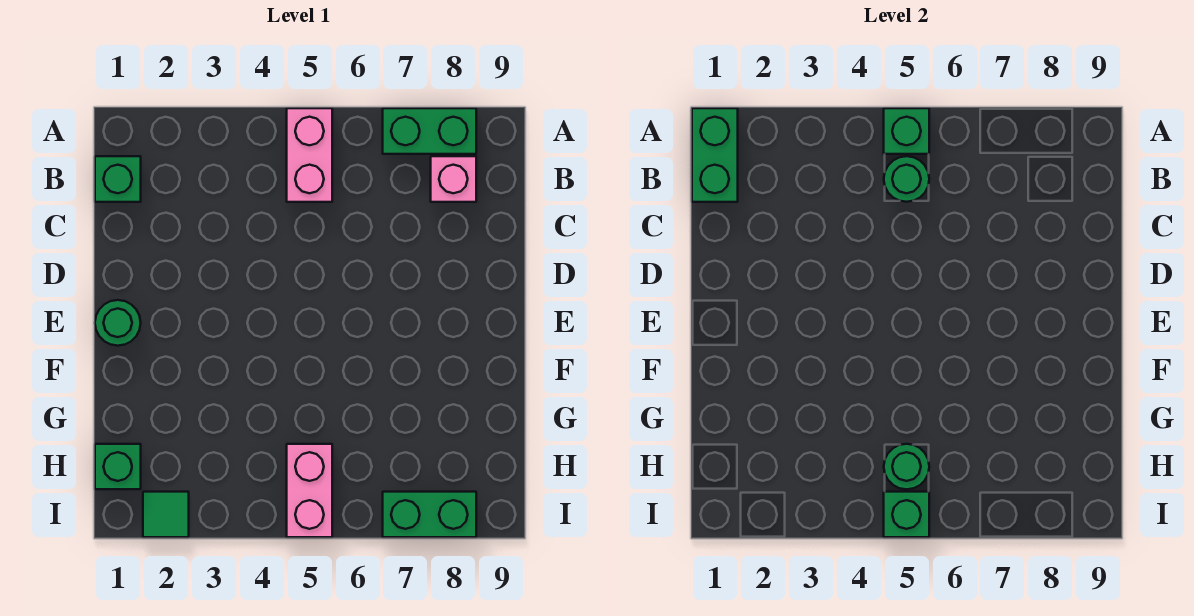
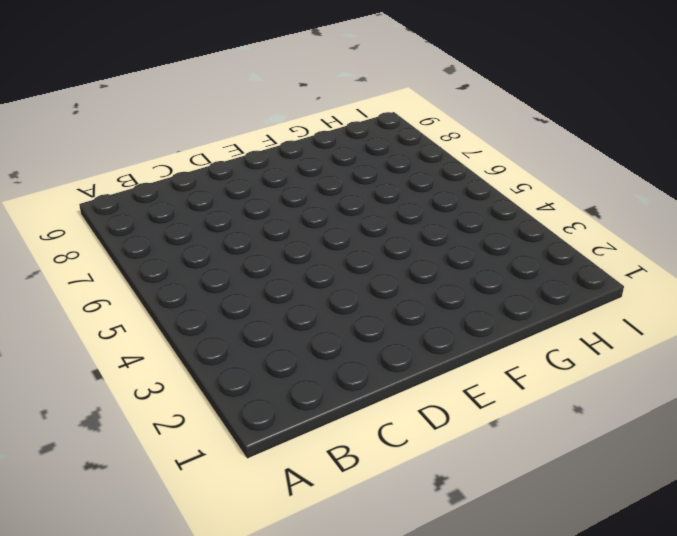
none -> pink brick A5:B5 level 1
none -> green brick A7:A8 level 1
none -> green brick B1 level 1

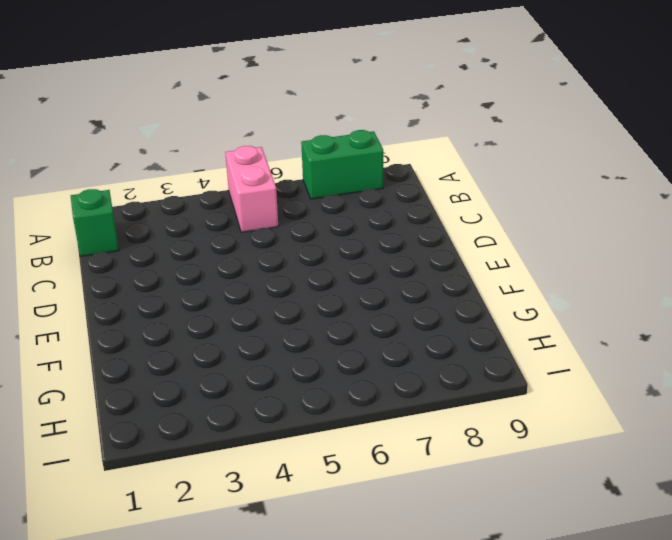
none -> pink brick B8 level 1
none -> green round brick E1 level 1
none -> green brick H1 level 1

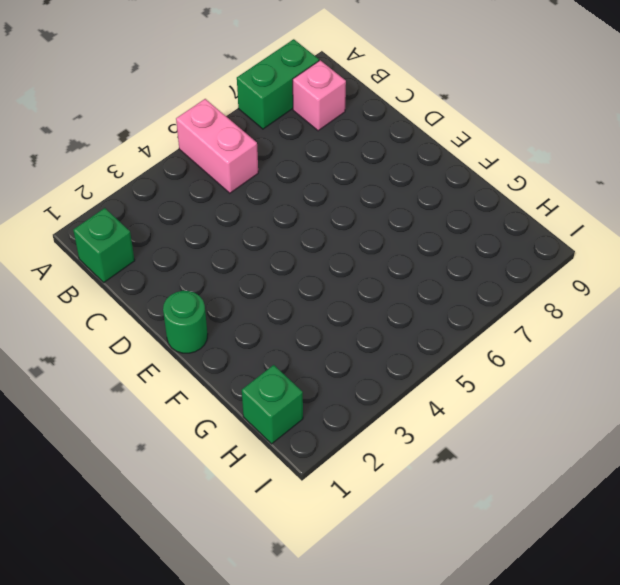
none -> pink brick H5:I5 level 1
none -> green tile I2 level 1
none -> green brick I7:I8 level 1

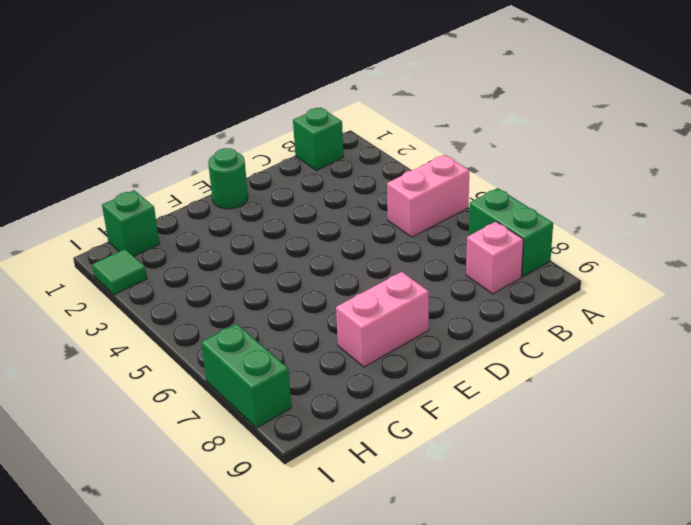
pink brick E8:F8 level 1 -> pink brick H5:I5 level 1
none -> green brick A1:B1 level 2
none -> green brick A5 level 2
none -> green round brick B5 level 2

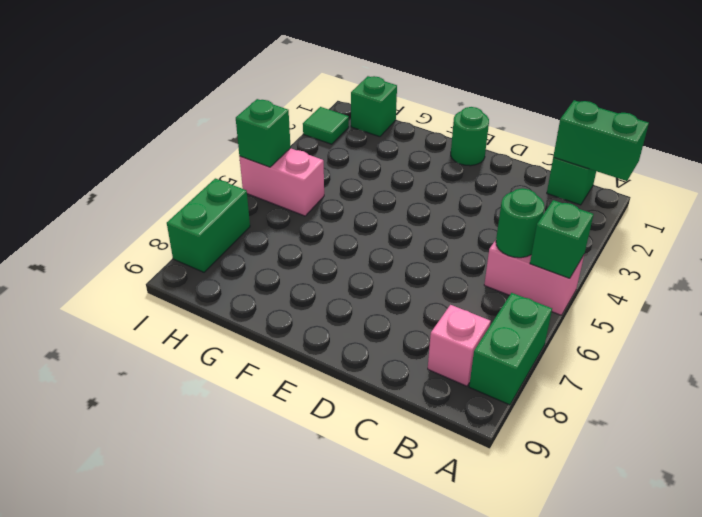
none -> green round brick H5 level 2

